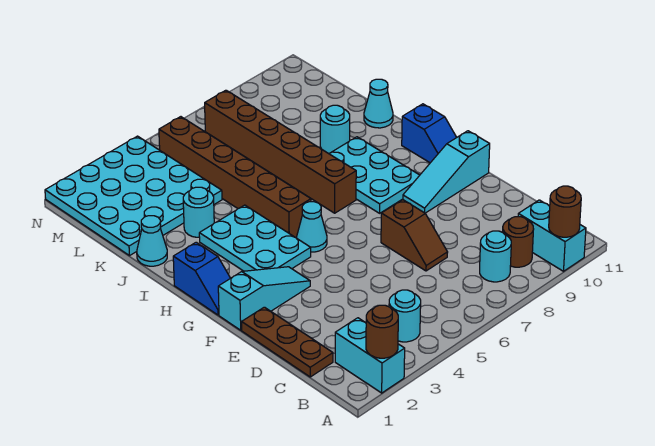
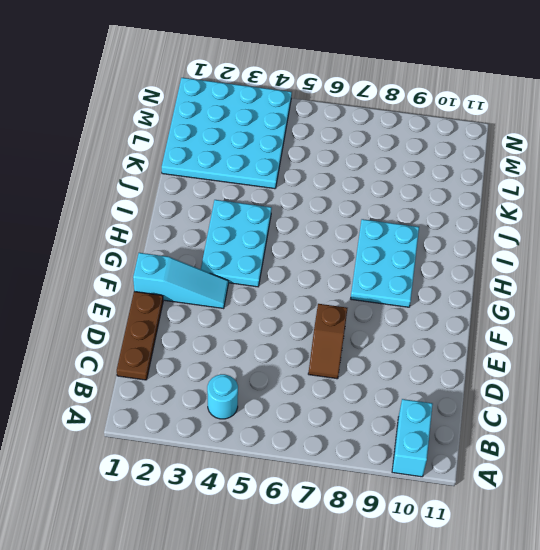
none -> cyan brick A2:B2 level 1
none -> cyan round brick B8 level 1
none -> brown round brick B9 level 1

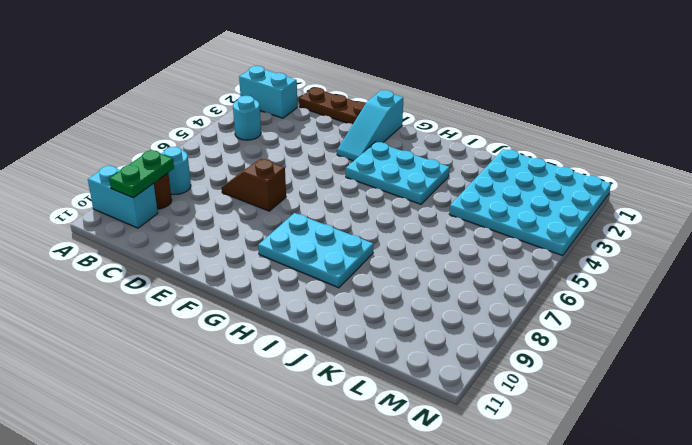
green plate B9:B10 level 2 -> none
none -> cyan slope F9:F11 level 1 top 11
none -> blue slope G1:H1 level 1 top H
none -> cyan cone G5 level 1

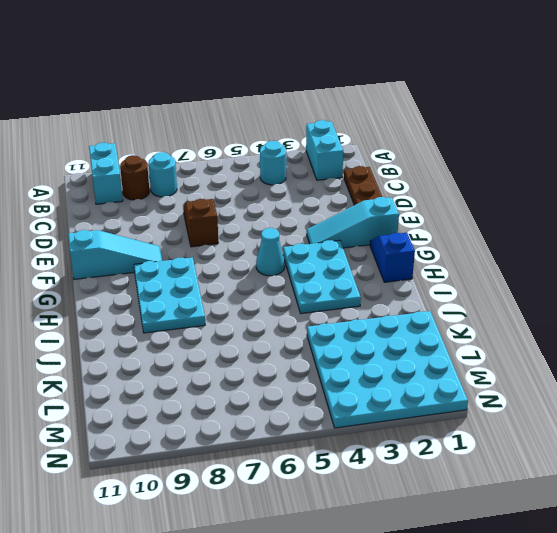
none -> blue slope G11:H11 level 1 top H
none -> brown brick H5:M5 level 1
none -> brown brick H7:M7 level 1

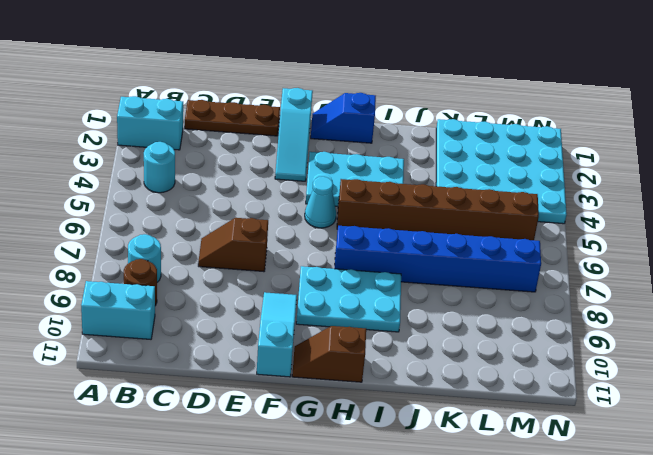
brown slope G11:H11 level 1 top H -> blue slope G11:H11 level 1 top H
blue brick H7:M7 level 1 -> brown brick H7:M7 level 1
none -> cyan cone J1 level 1
none -> cyan round brick J3 level 1
none -> cyan round brick J9 level 1

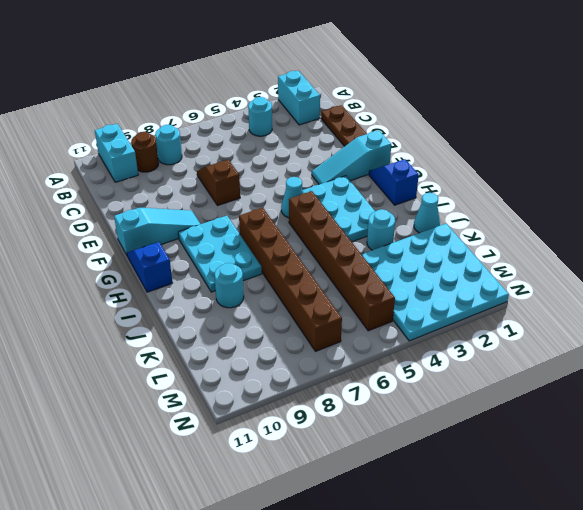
none -> cyan cone J11 level 1
none -> brown round brick A2 level 2
none -> brown round brick A10 level 2

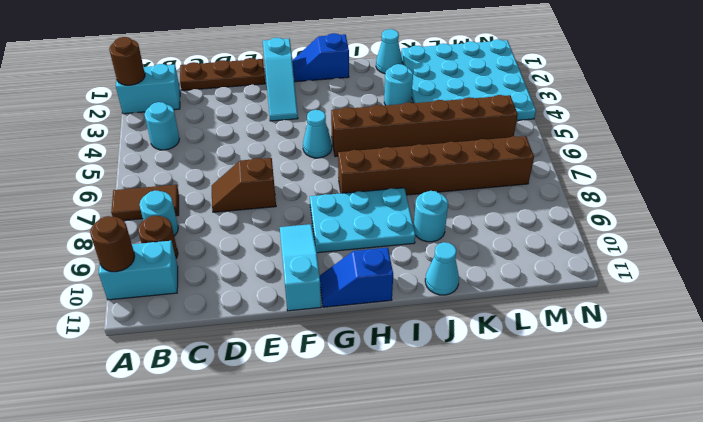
brown tile A7:B7 level 1 -> none
none -> cyan plate G3:I4 level 1

